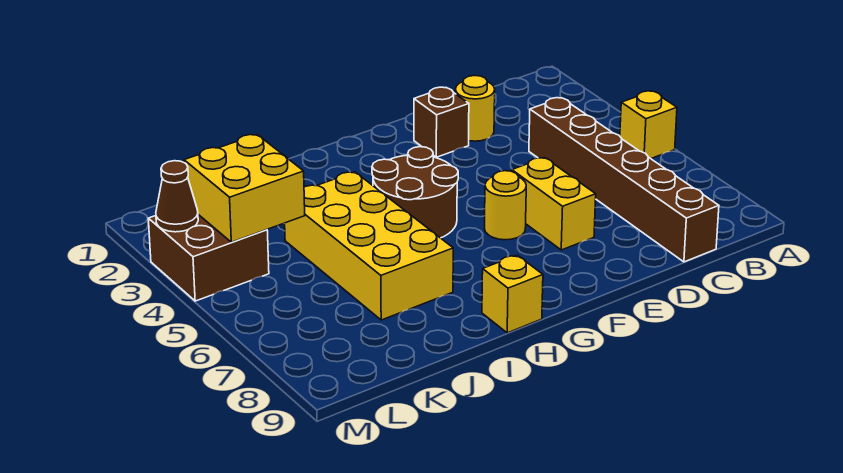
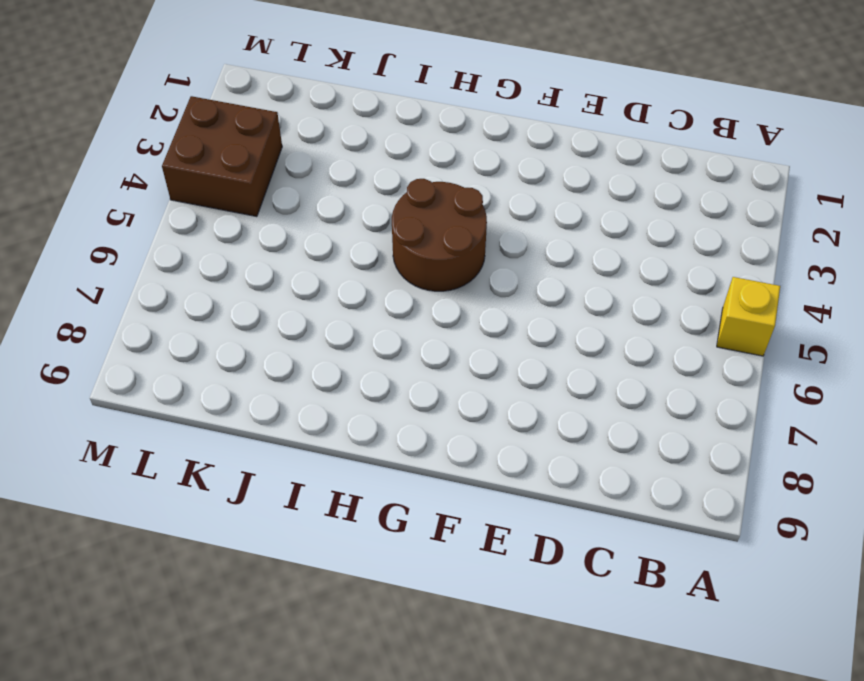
none -> brown brick C4:C9 level 1
none -> yellow round brick D2 level 1
none -> brown brick E2 level 1

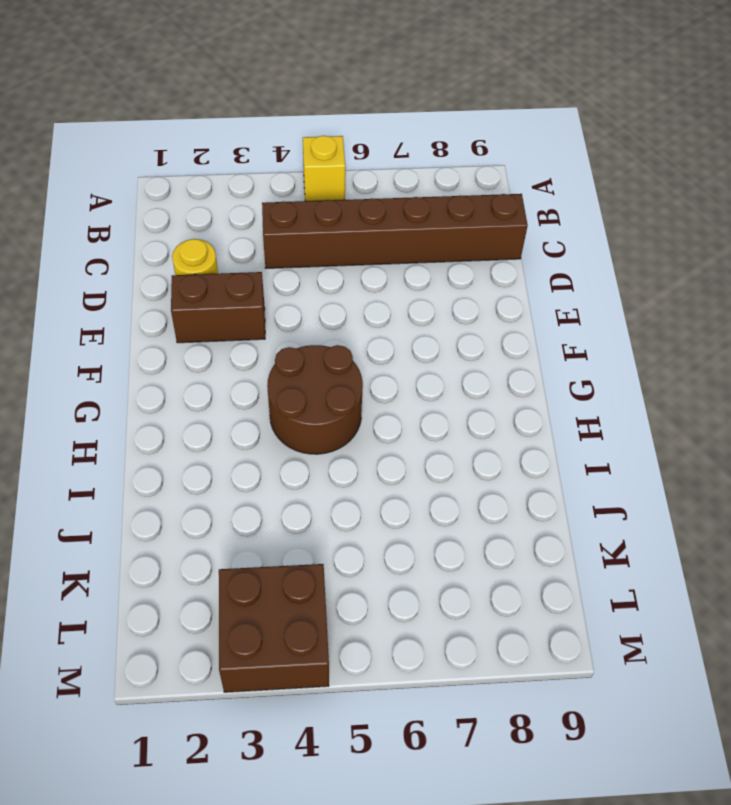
brown brick E2:E3 level 1 -> brown brick E2 level 1
none -> yellow brick E6:E7 level 1
none -> yellow round brick F6 level 1
none -> yellow brick H9 level 1

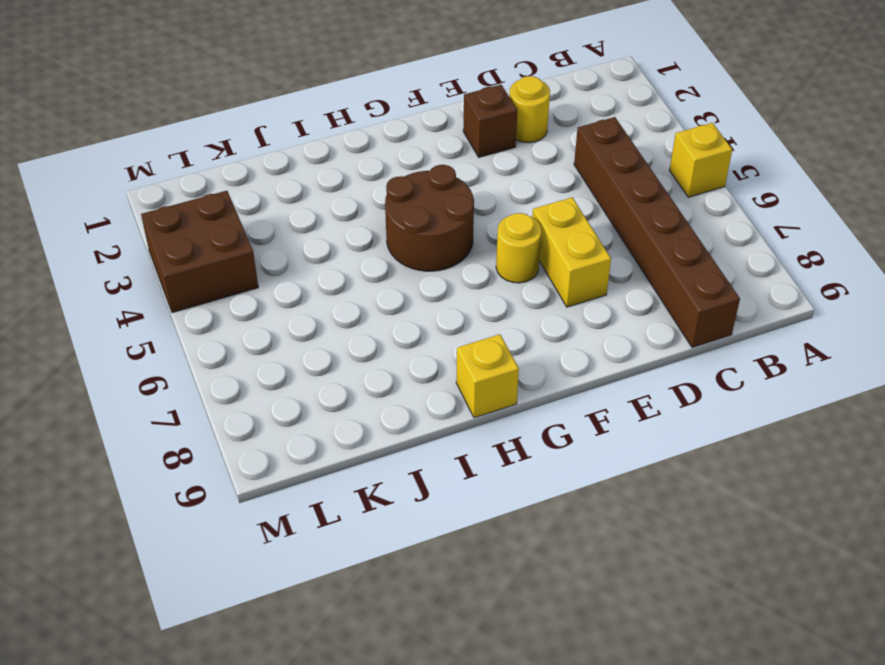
none -> yellow brick I4:J7 level 1
none -> yellow brick K3:L4 level 2
none -> brown cone M3 level 2

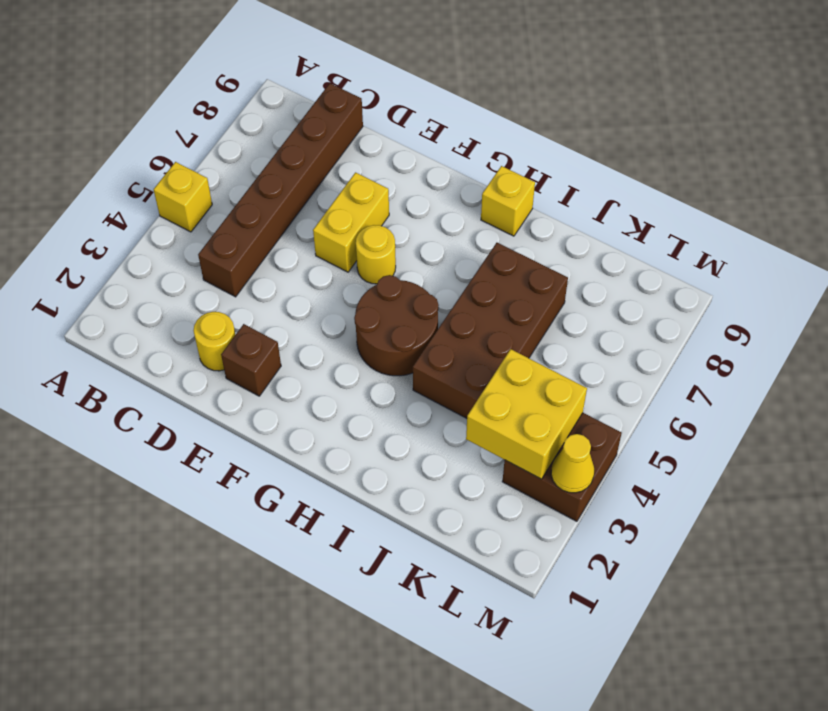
brown brick I4:J7 level 1 -> yellow brick I4:J7 level 1
yellow cone M3 level 2 -> brown cone M3 level 2

